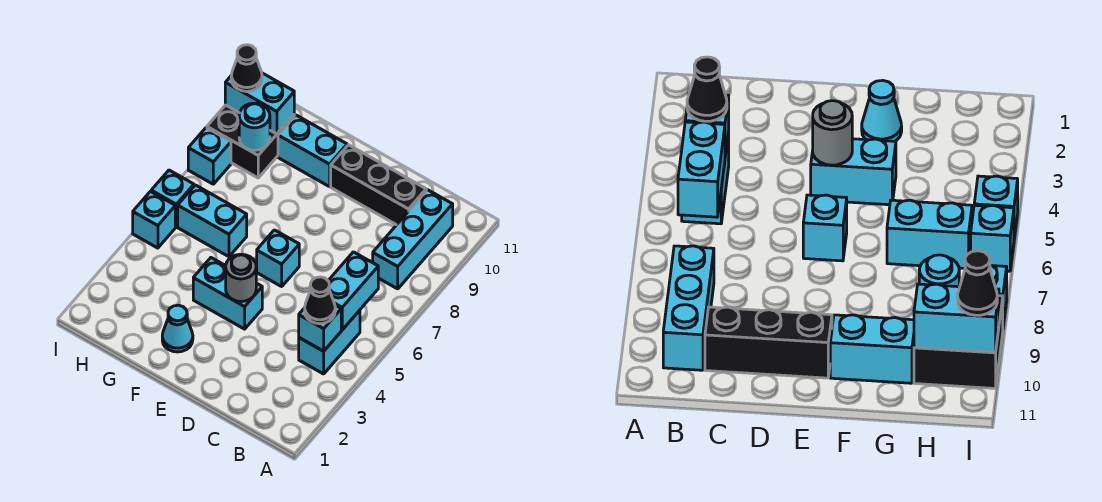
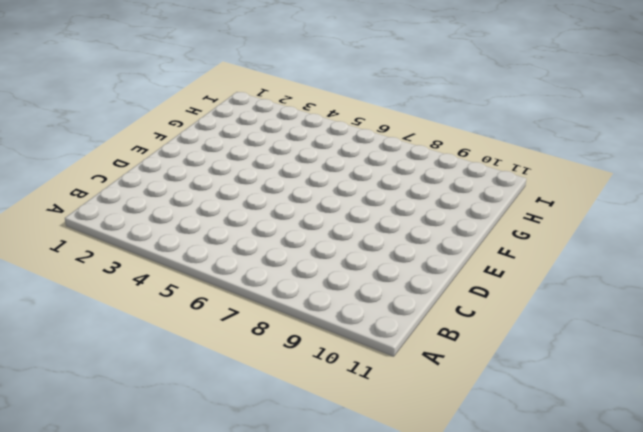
none -> cyan brick B4:B5 level 1
none -> cyan brick B8:B10 level 1
none -> black brick C10:E10 level 1

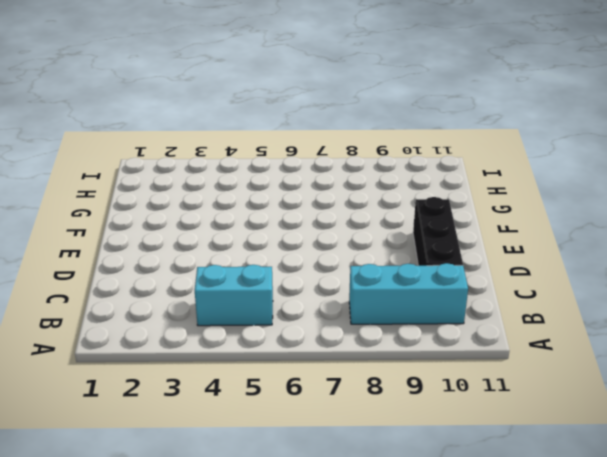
none -> cyan brick E4:F4 level 1
none -> cyan brick E6 level 1
none -> cyan cone F2 level 1

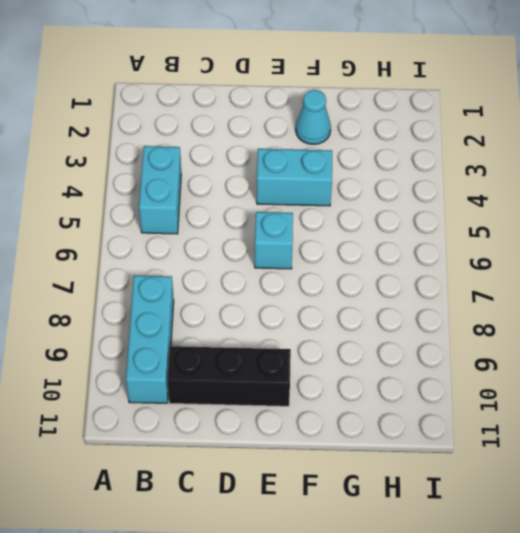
none -> cyan brick F10:G10 level 1
none -> cyan brick G6:H6 level 1
none -> black brick H9:I10 level 1

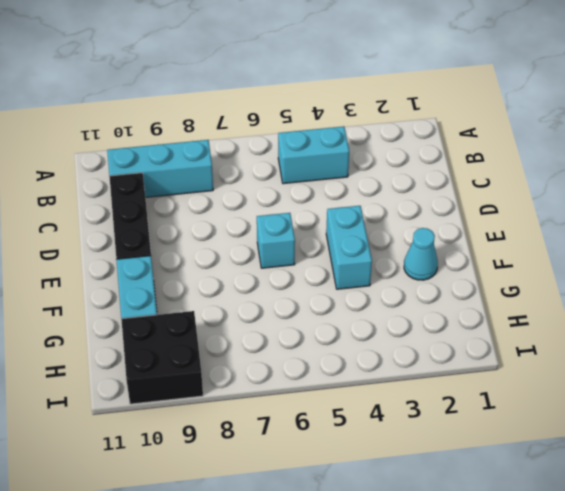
none -> cyan brick G6:H6 level 1
none -> cyan brick I5 level 1
none -> cyan brick I6 level 1

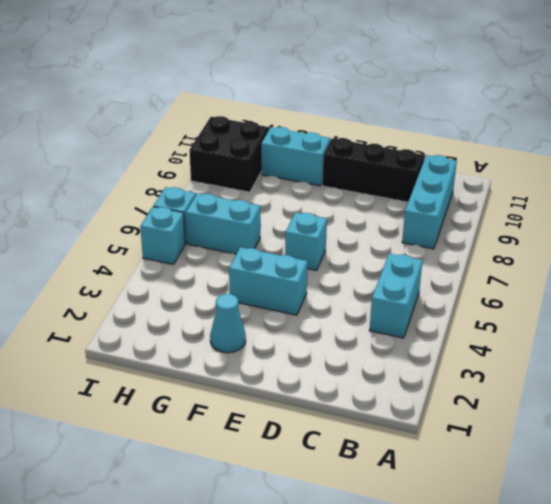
none -> cyan brick I8 level 1
none -> cyan brick B4 level 2
none -> cyan brick B5:B6 level 2

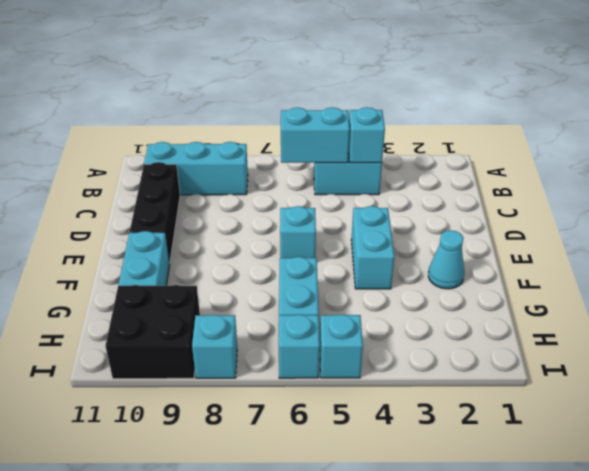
none -> grey round brick E4 level 2
none -> cyan round brick H9 level 2
none -> cyan brick H10:I10 level 2

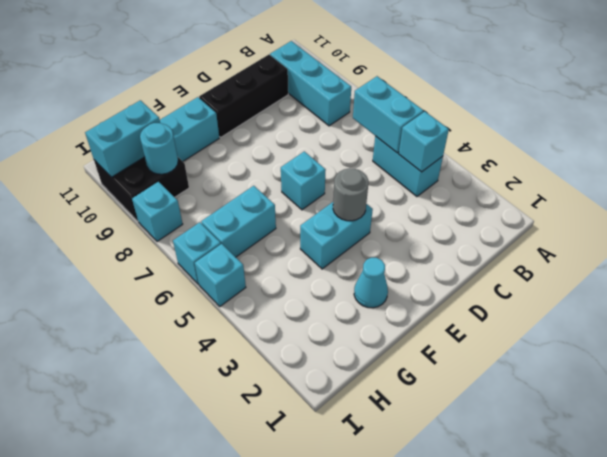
none -> black cone B4 level 3
none -> black cone I10 level 3

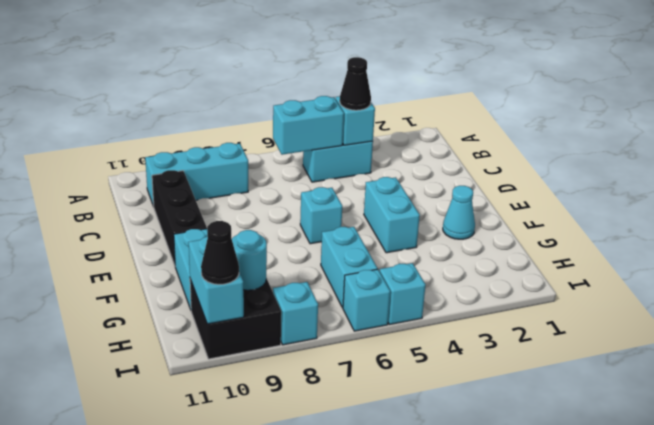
none -> grey round brick E4 level 2

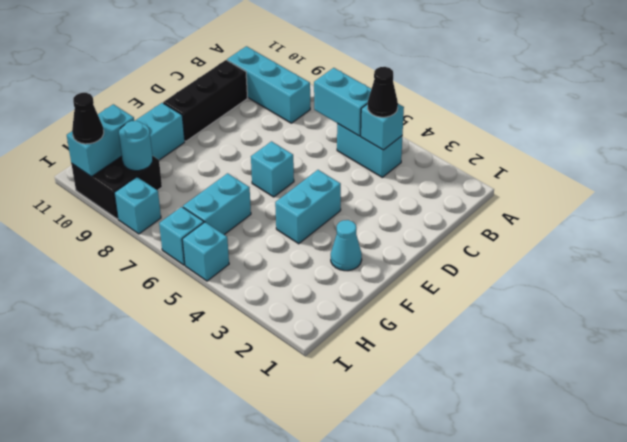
none -> grey round brick E4 level 2

